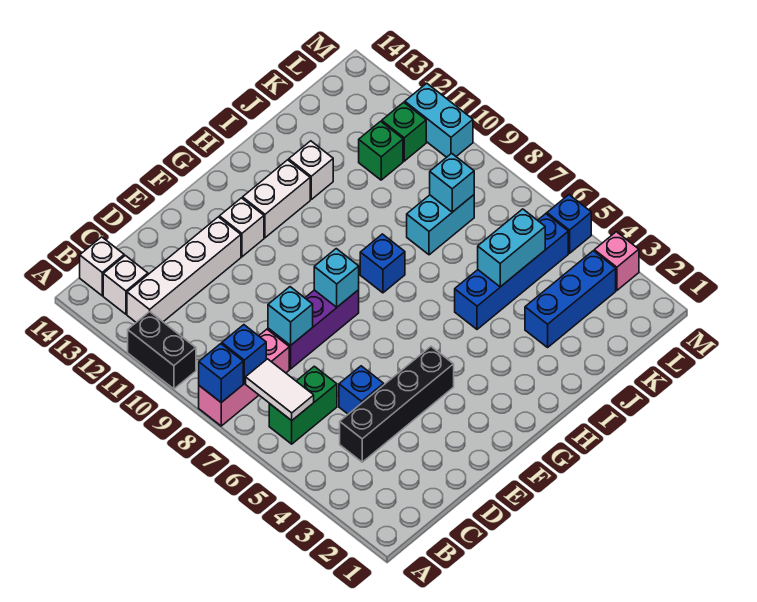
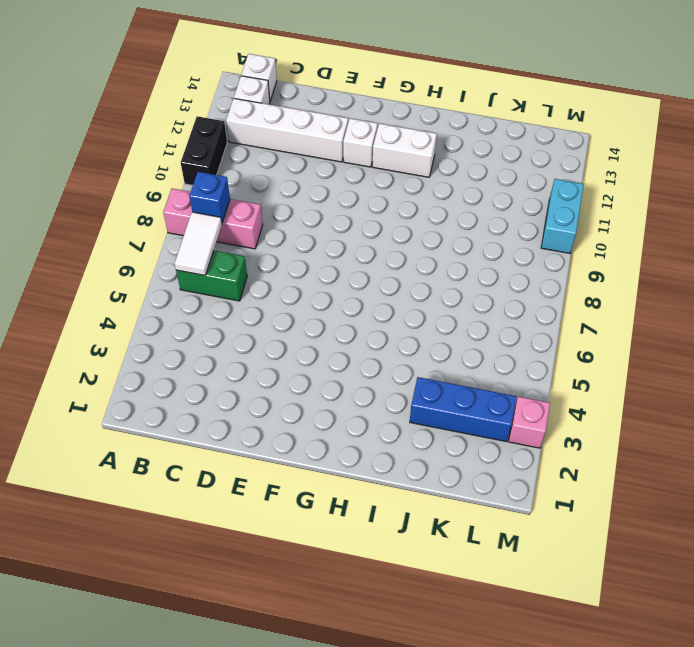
none -> black brick C4:F4 level 1
none -> blue brick D5 level 1
none -> purple brick D8:F8 level 1

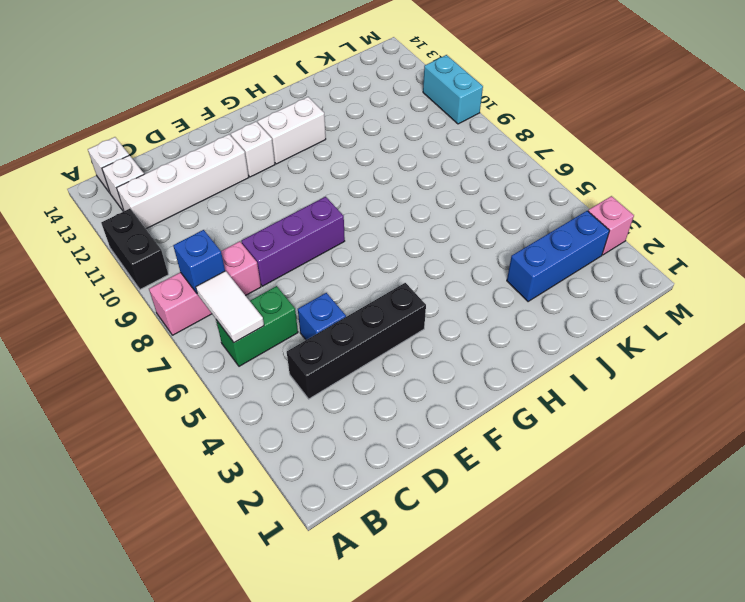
none -> blue brick H8 level 1
none -> blue brick I5:L5 level 1
none -> white brick I12 level 1

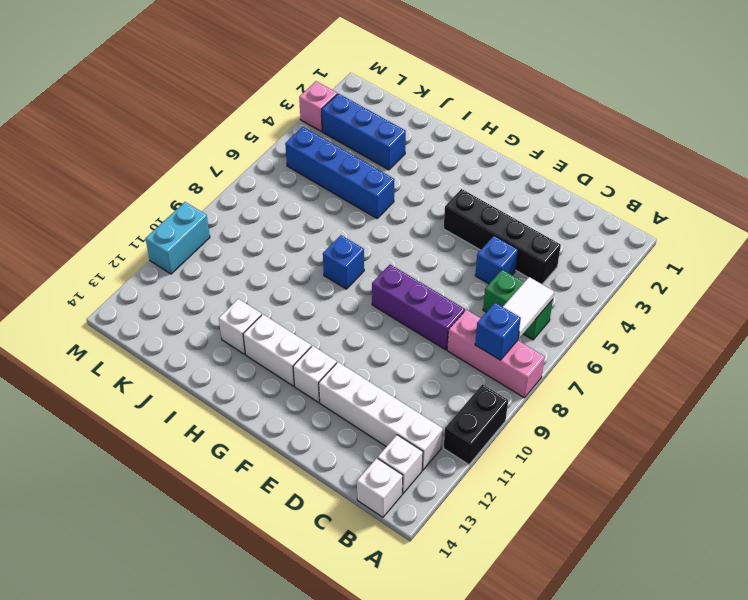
none -> cyan brick J8:K8 level 1
none -> green brick K11 level 1
none -> green brick L11 level 1

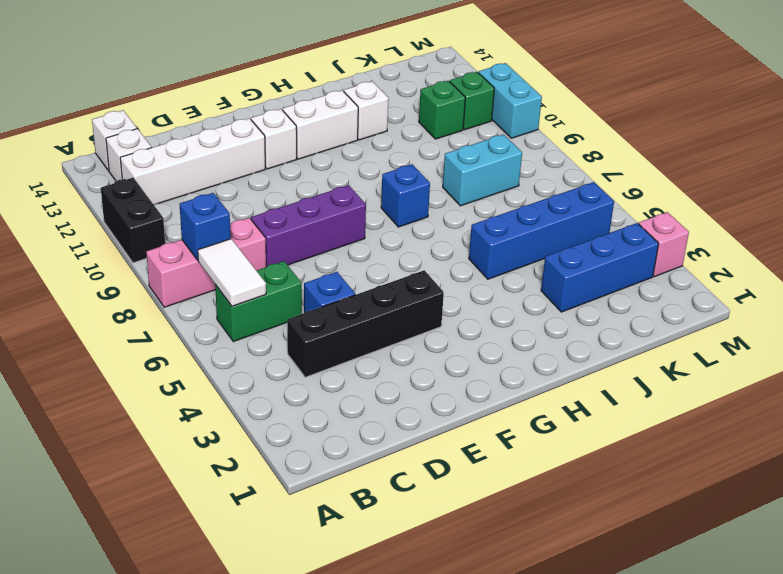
none -> blue brick M5 level 1
none -> blue brick A8 level 2
none -> cyan brick D8 level 2

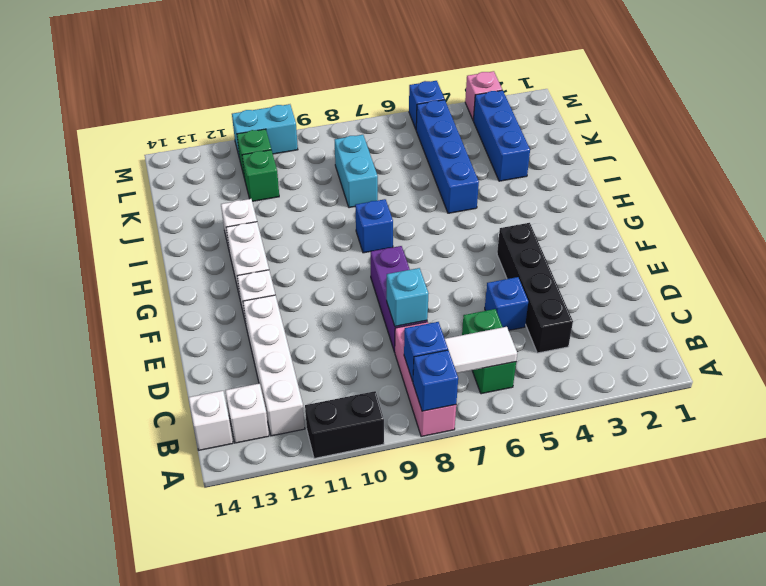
none -> cyan brick F8 level 2
none -> cyan brick J5:K5 level 2
none -> cyan brick K8 level 2

